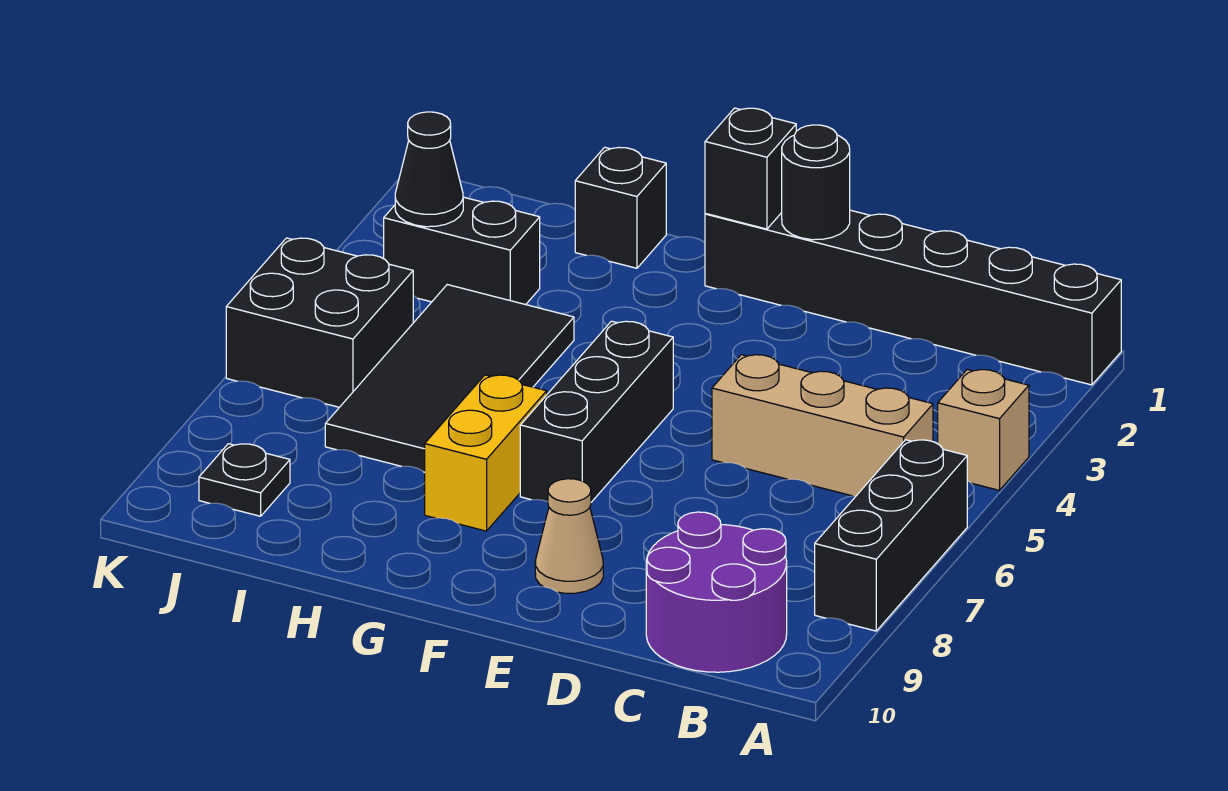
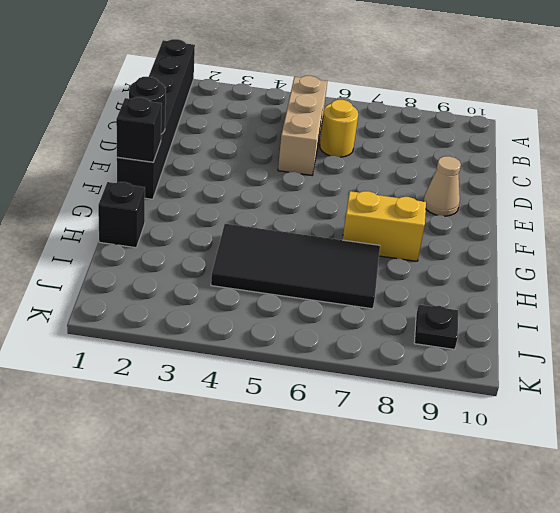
yellow round brick C6 level 1 -> none
none -> tan brick A4 level 1
none -> black brick A6:A8 level 1
none -> purple round brick B9:C10 level 1

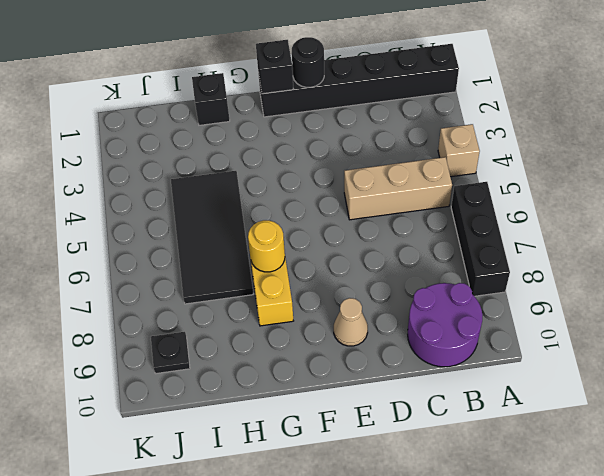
yellow round brick G7 level 2 -> none
none -> black brick F5:F7 level 1
none -> black brick I3:J3 level 1
none -> black brick J5:K6 level 1

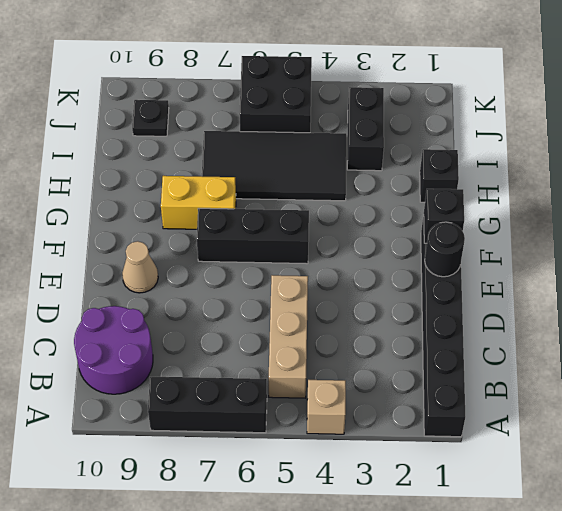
none -> black cone J3 level 2

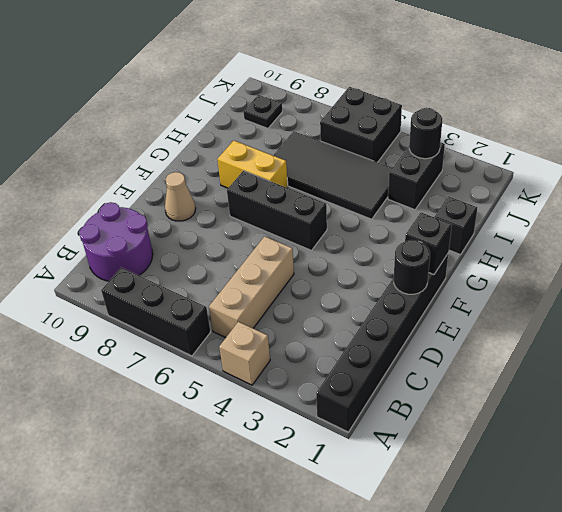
black round brick J3 level 2 -> black cone J3 level 2

